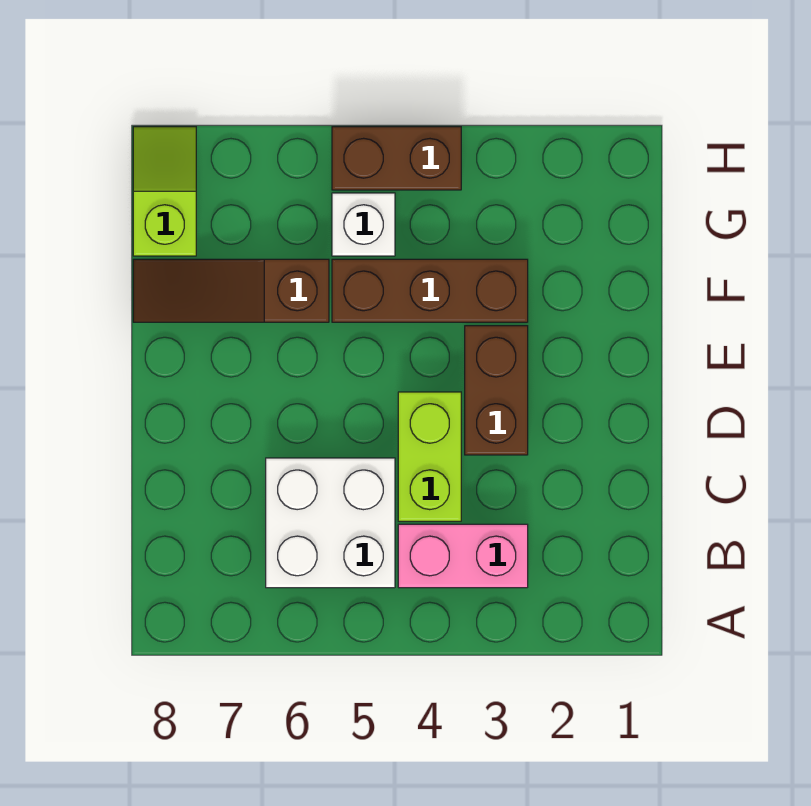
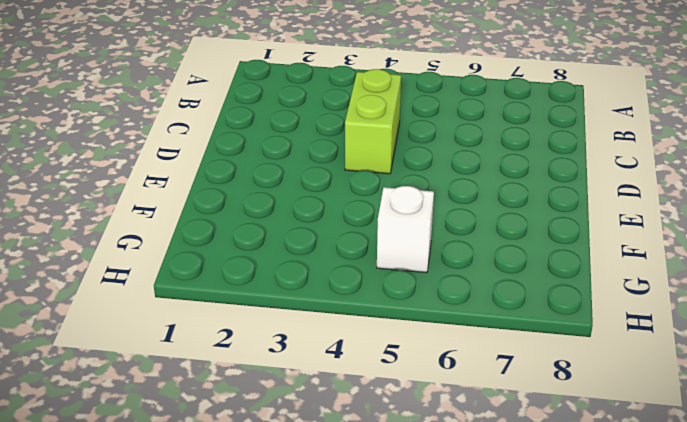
none -> pink brick B3:B4 level 1
none -> white brick B5:C6 level 1

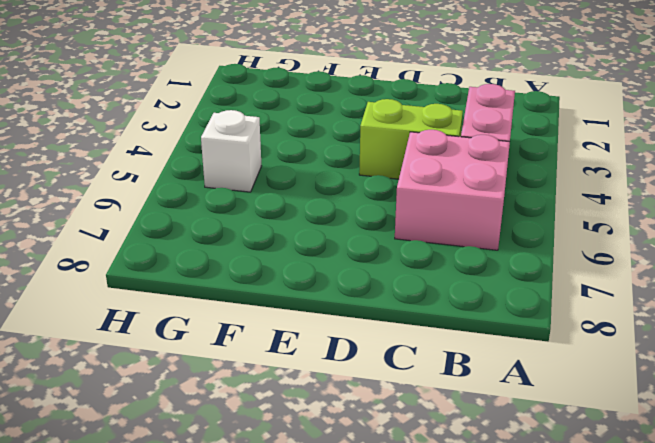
pink brick B5:C6 level 1 -> white brick B5:C6 level 1
none -> brown brick D3:E3 level 1
none -> brown brick F3:F5 level 1

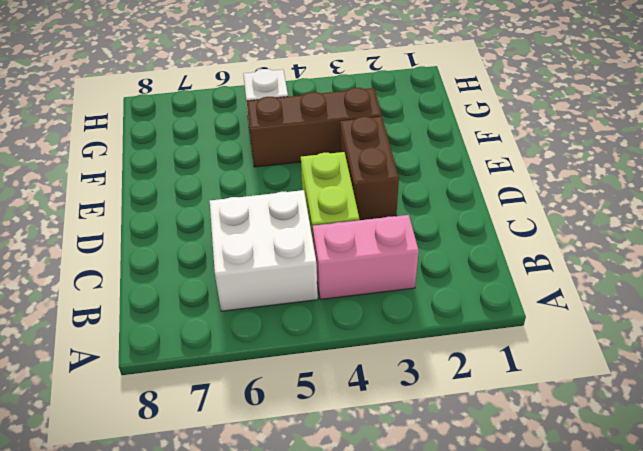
none -> brown slope F6:F8 level 1 top 6
none -> lime slope G8:H8 level 1 top G

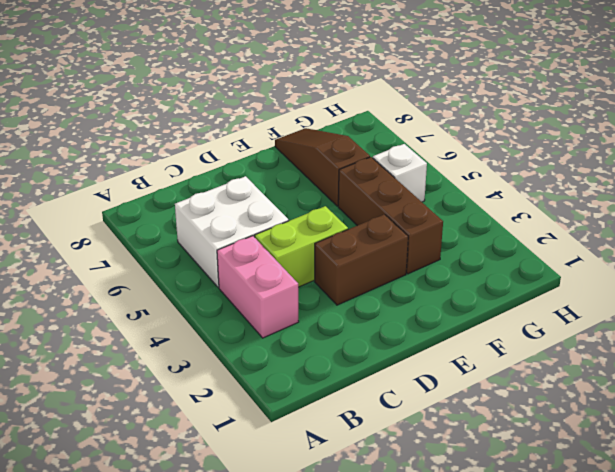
none -> lime slope G8:H8 level 1 top G
none -> brown brick H4:H5 level 1

